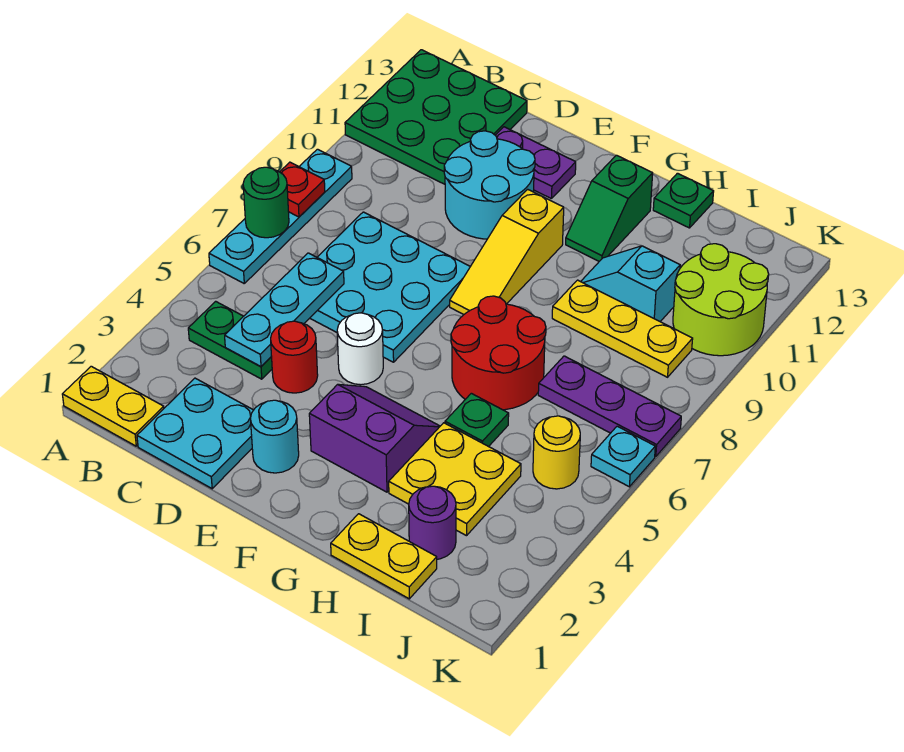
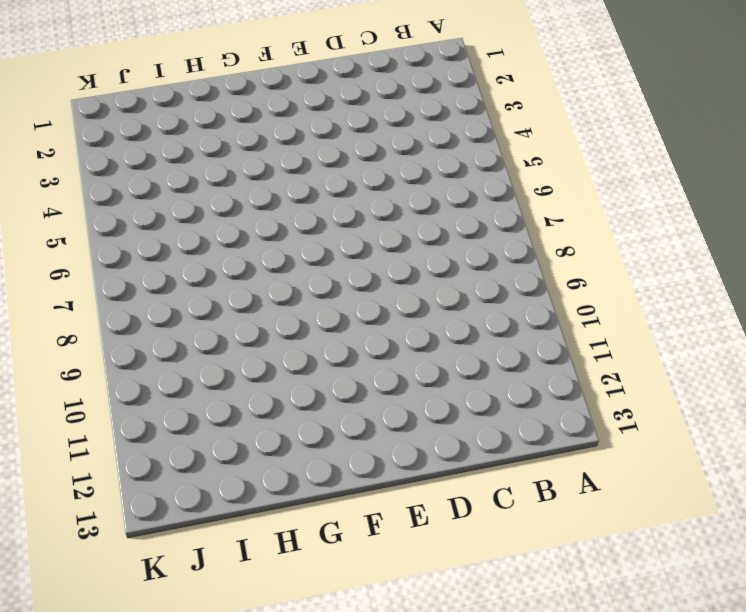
none -> yellow plate A1:B1 level 1
none -> cyan plate A6:A9 level 1
none -> green plate A11:C13 level 1

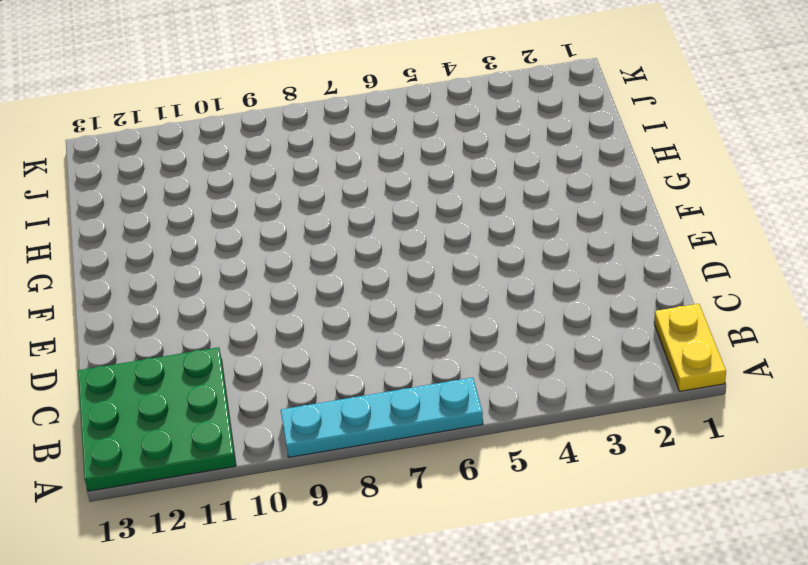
none -> green plate B4:C4 level 1
none -> cyan plate C1:D2 level 1
none -> cyan plate C6:E8 level 1

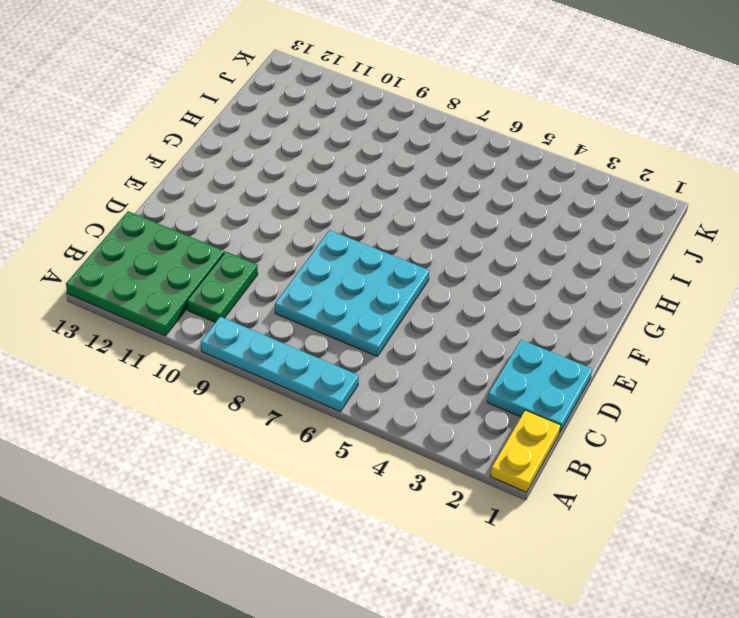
green plate B10:C10 level 1 -> green plate B4:C4 level 1
none -> red round brick D4 level 1
none -> cyan round brick D10:E11 level 1
none -> purple plate D12:E12 level 1

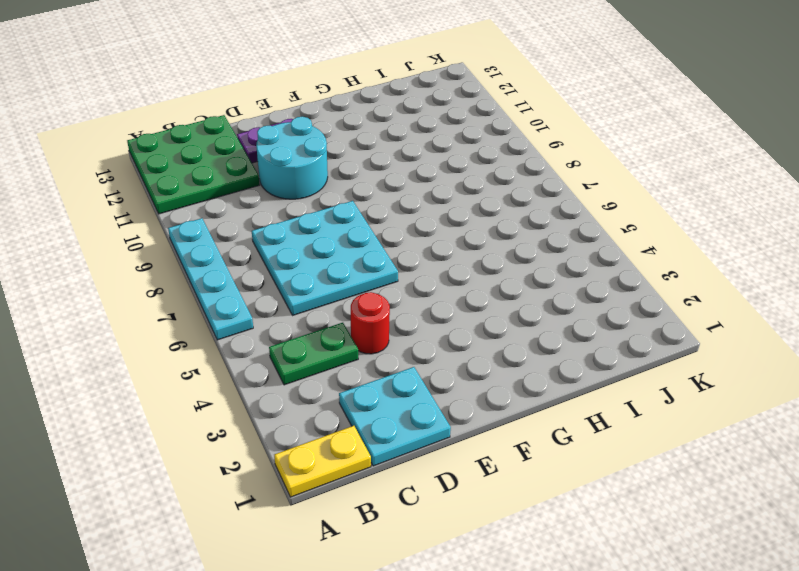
none -> cyan round brick E2 level 1
none -> white round brick E5 level 1
none -> purple slope F3:G4 level 1 top 3

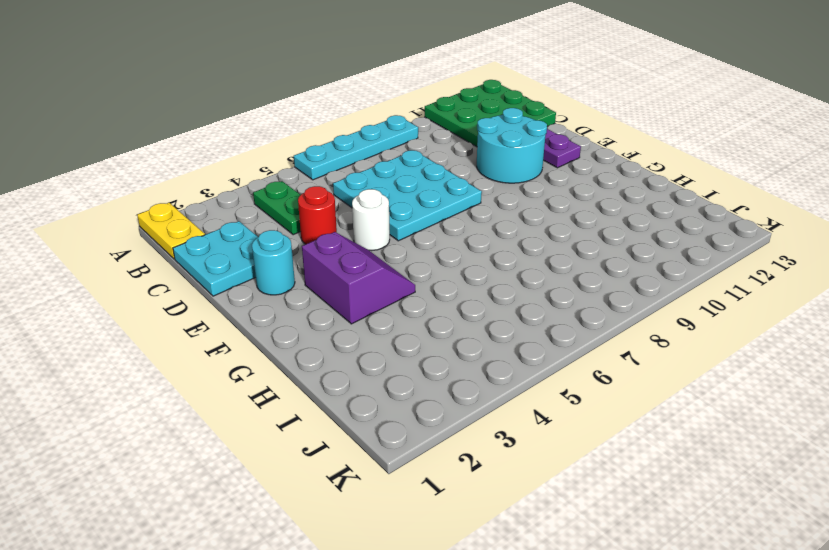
none -> yellow slope F8:F10 level 1 top 10
none -> red round brick G6:H7 level 1
none -> green slope G11:G12 level 1 top 12

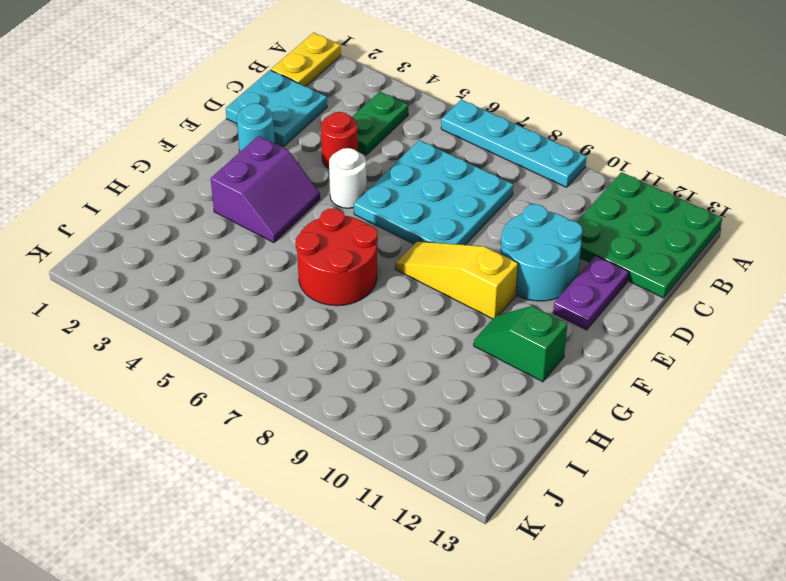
none -> yellow plate H1:I1 level 1
none -> yellow plate H3:I4 level 1
none -> green plate H5 level 1

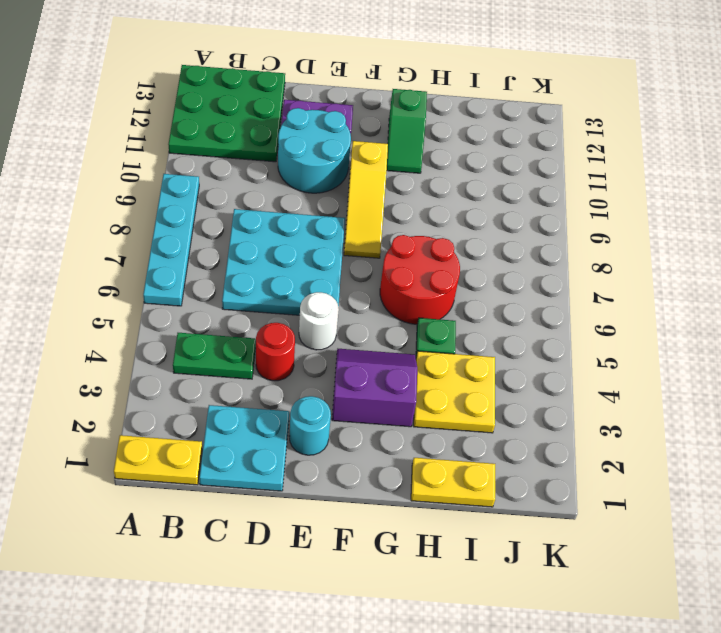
none -> yellow plate H9:J9 level 1
none -> cyan slope H10:I10 level 1 top I
none -> green plate H13 level 1

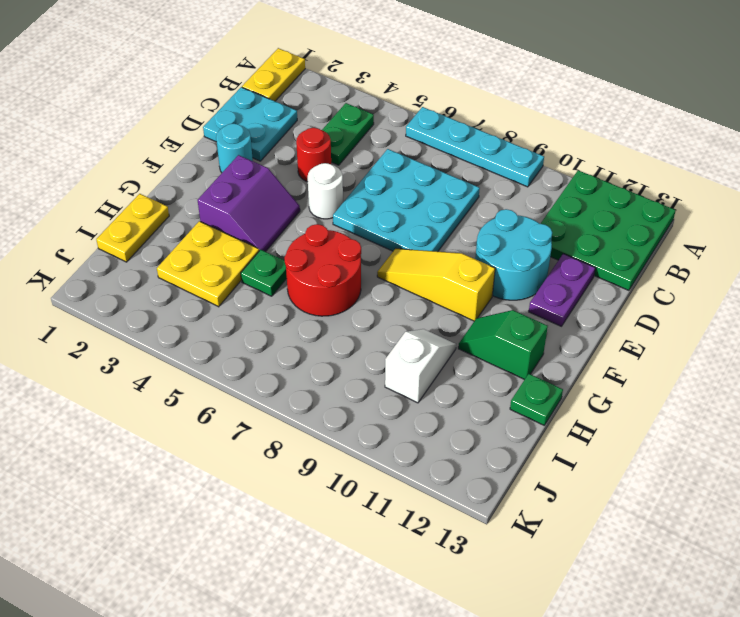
white slope H10:I10 level 1 top I -> cyan slope H10:I10 level 1 top I
none -> yellow plate H9:J9 level 1
none -> purple round brick I2 level 1
none -> purple plate I7:K7 level 1

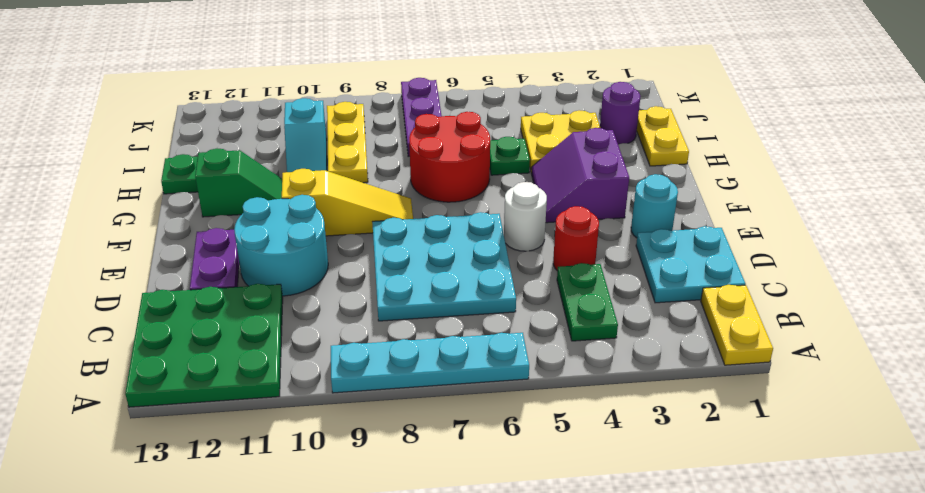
none -> yellow round brick J5 level 1
none -> lime round brick J10:K11 level 1
none -> cyan plate K6 level 1

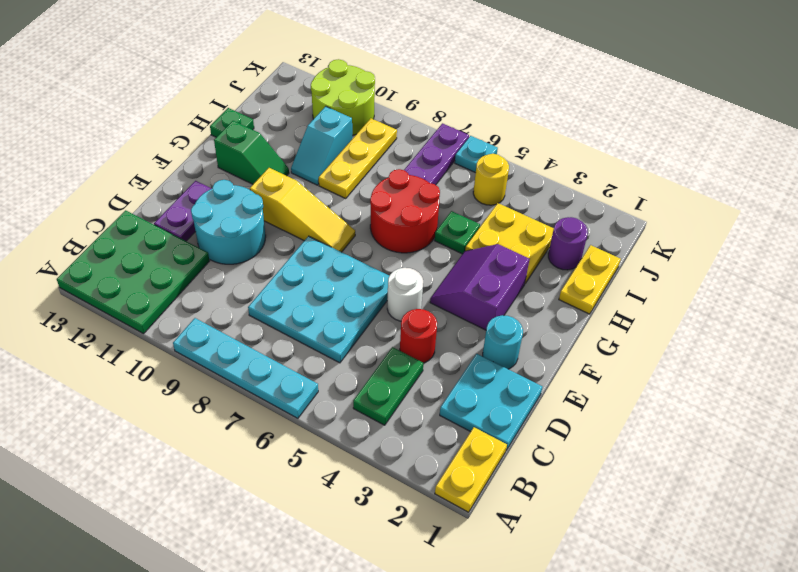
none -> green round brick A7 level 2
none -> red plate A8 level 2
none -> cyan plate C4:C6 level 2

